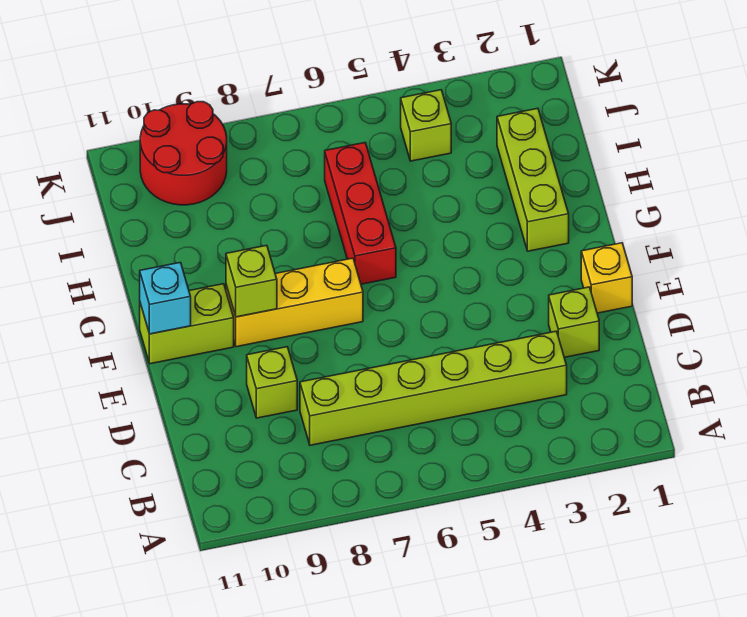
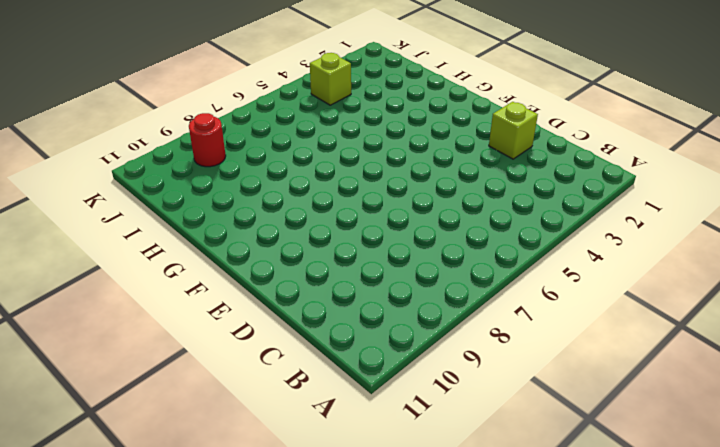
red round brick J9 level 1 -> red round brick J9:K10 level 1
none -> lime brick C3:C8 level 1
none -> lime brick D9 level 1
none -> yellow brick E1 level 1

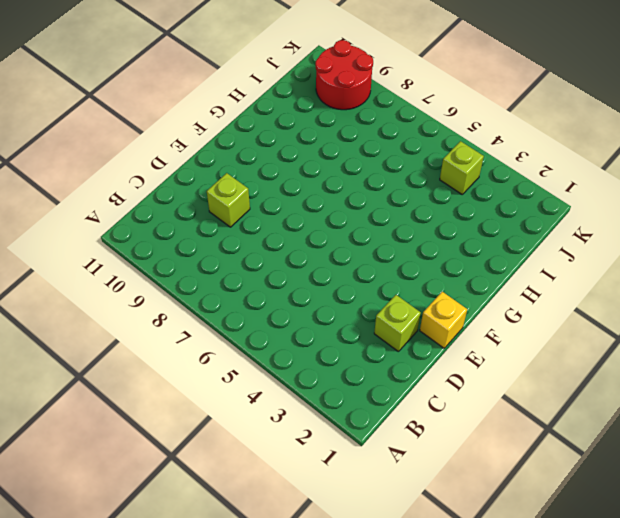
none -> lime brick C3:C8 level 1
none -> yellow brick F7:F9 level 1
none -> lime brick F10:F11 level 1

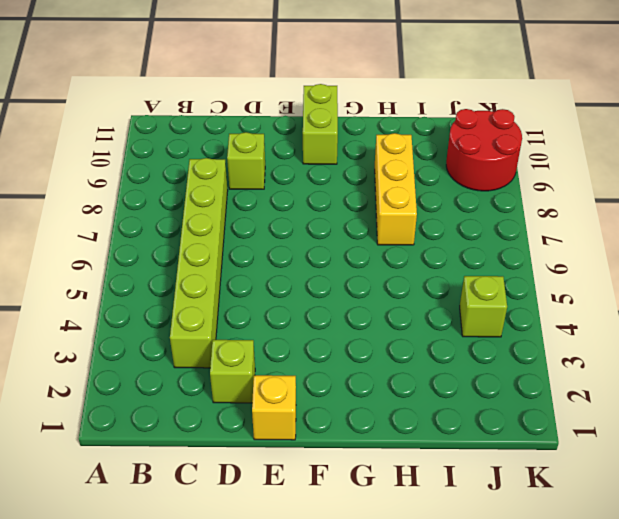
yellow brick H7:H9 level 1 -> yellow brick F7:F9 level 1
none -> lime brick G2:I2 level 1
none -> red brick G6:I6 level 1
none -> lime brick F9 level 2

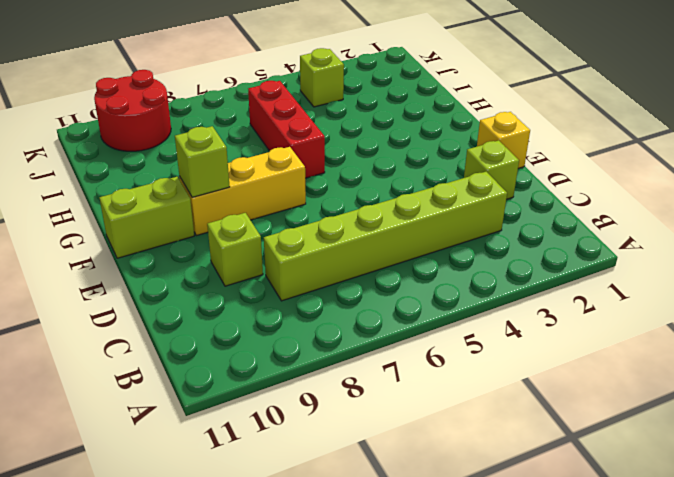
none -> lime brick G2:I2 level 1
none -> cyan brick F11 level 2

